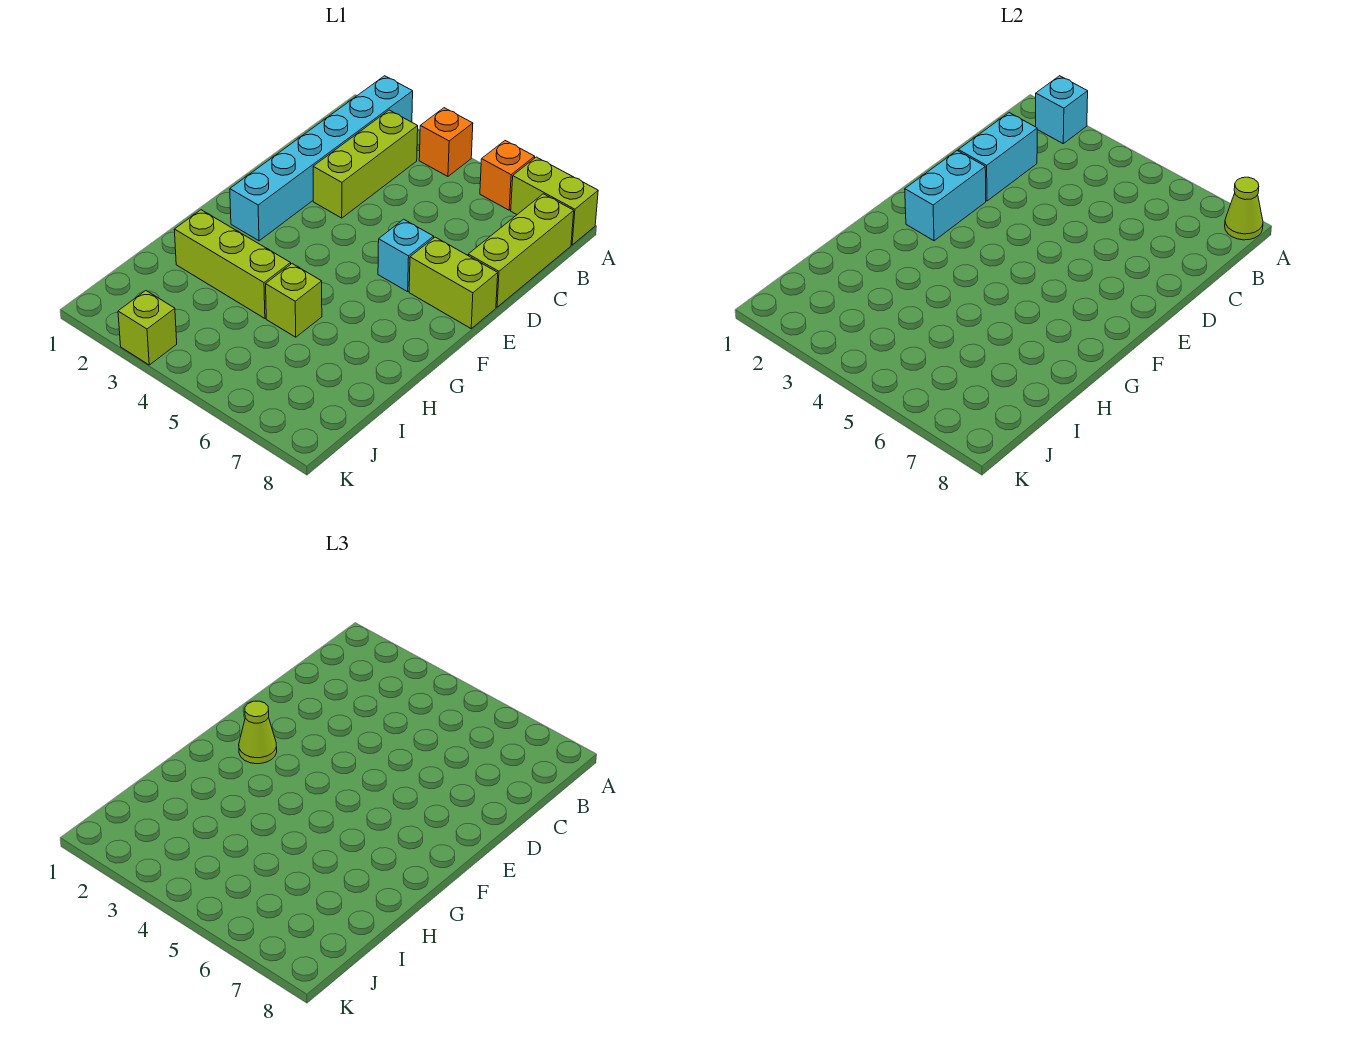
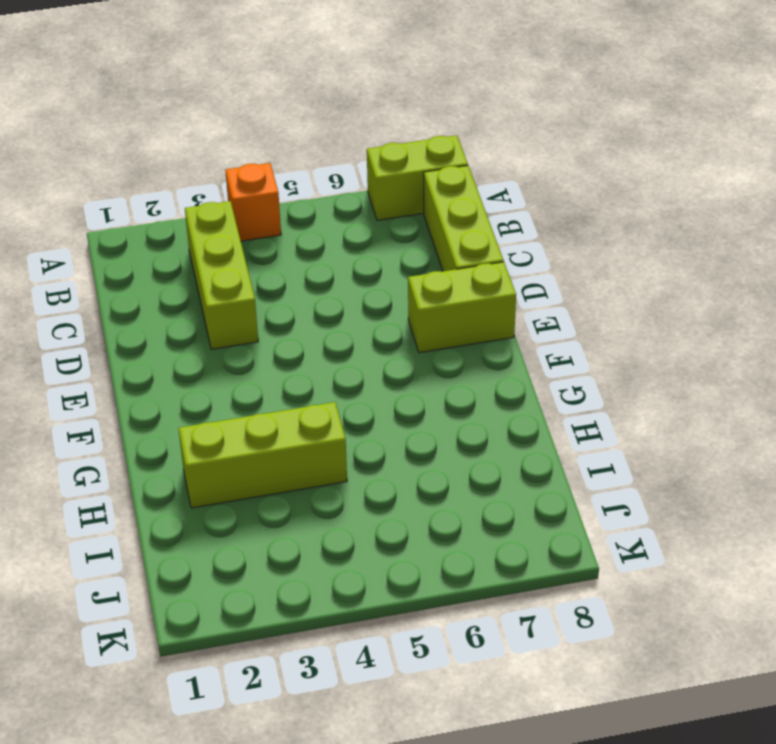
none -> cyan brick A2:F2 level 1
none -> orange brick A6 level 1
none -> cyan brick E6 level 1

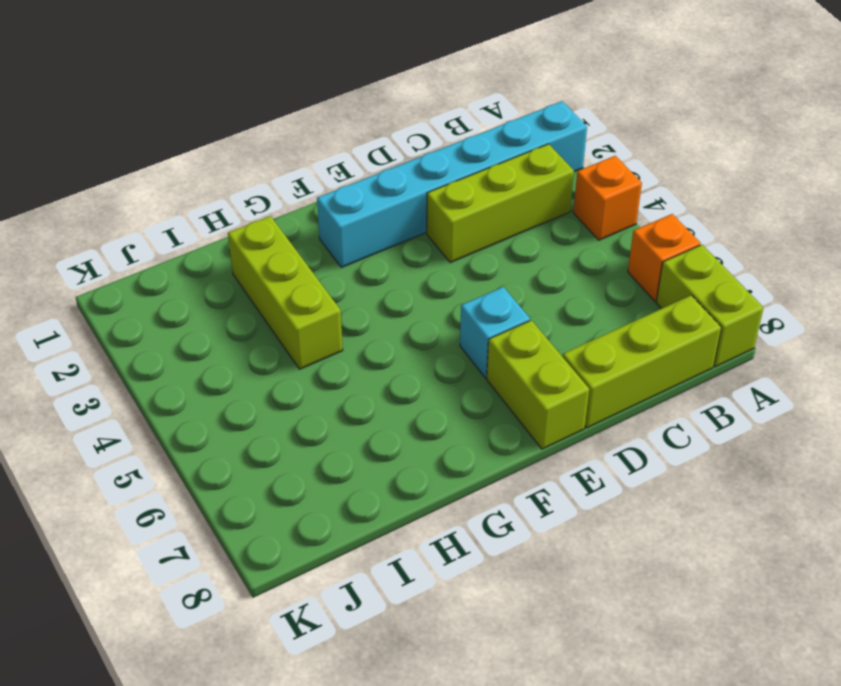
none -> lime brick H5 level 1
none -> lime brick K3 level 1
none -> cyan brick A2 level 2

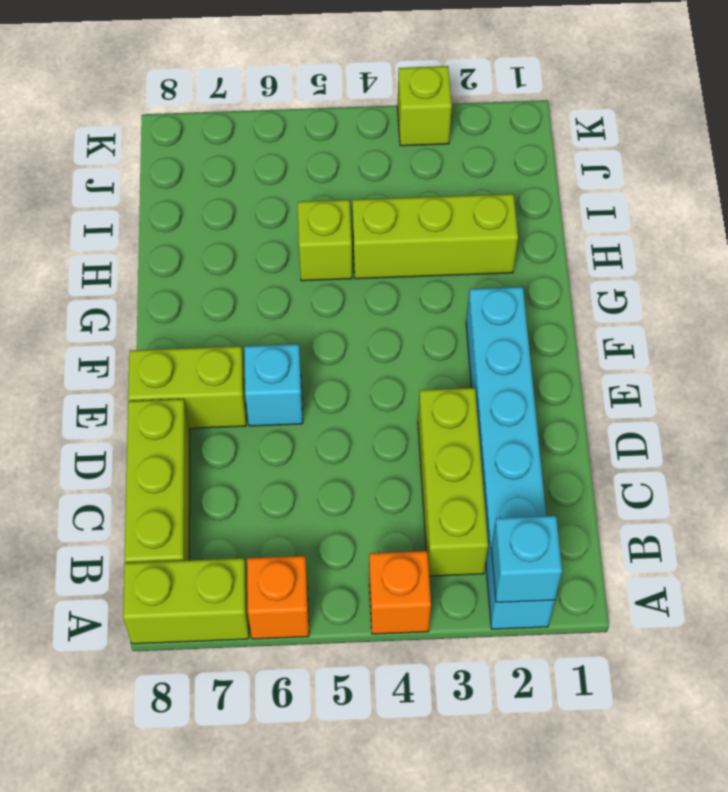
none -> lime cone A8 level 2
none -> cyan brick C2:D2 level 2
none -> cyan brick E2:F2 level 2

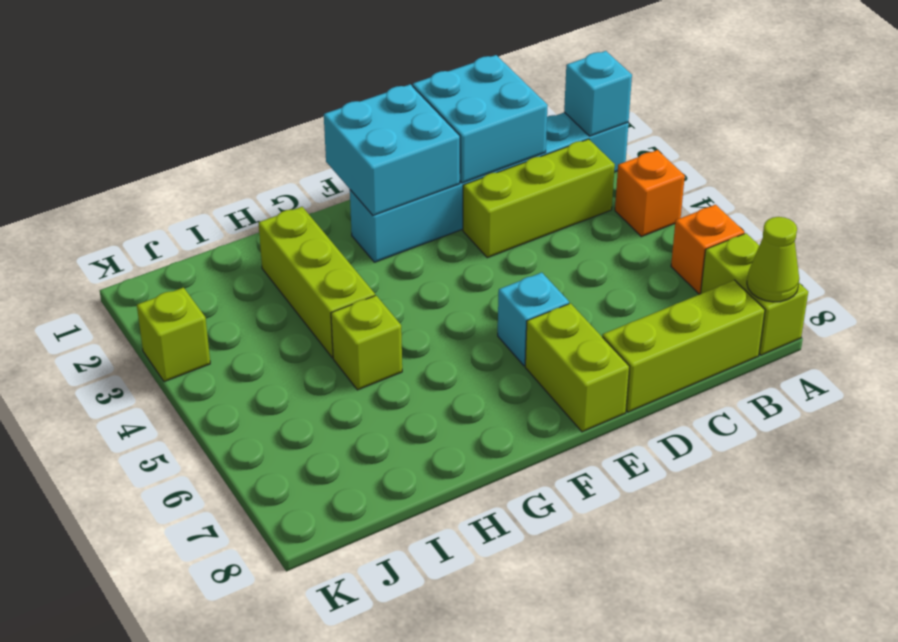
cyan brick C1:D2 level 2 -> cyan brick C2:D2 level 2
cyan brick E1:F2 level 2 -> cyan brick E2:F2 level 2
none -> lime cone F2 level 3

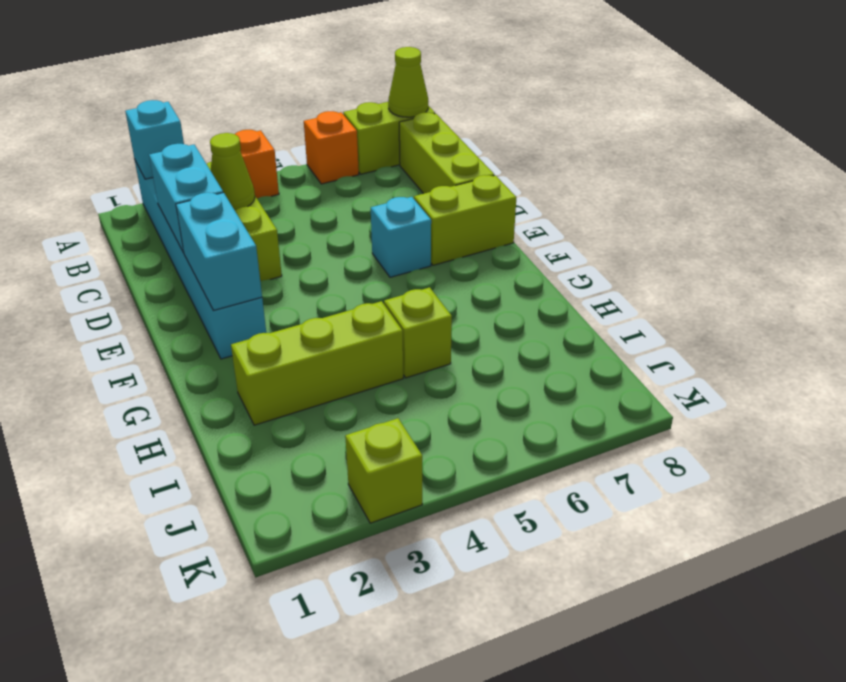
lime cone C3 level 2 -> lime cone F2 level 3

